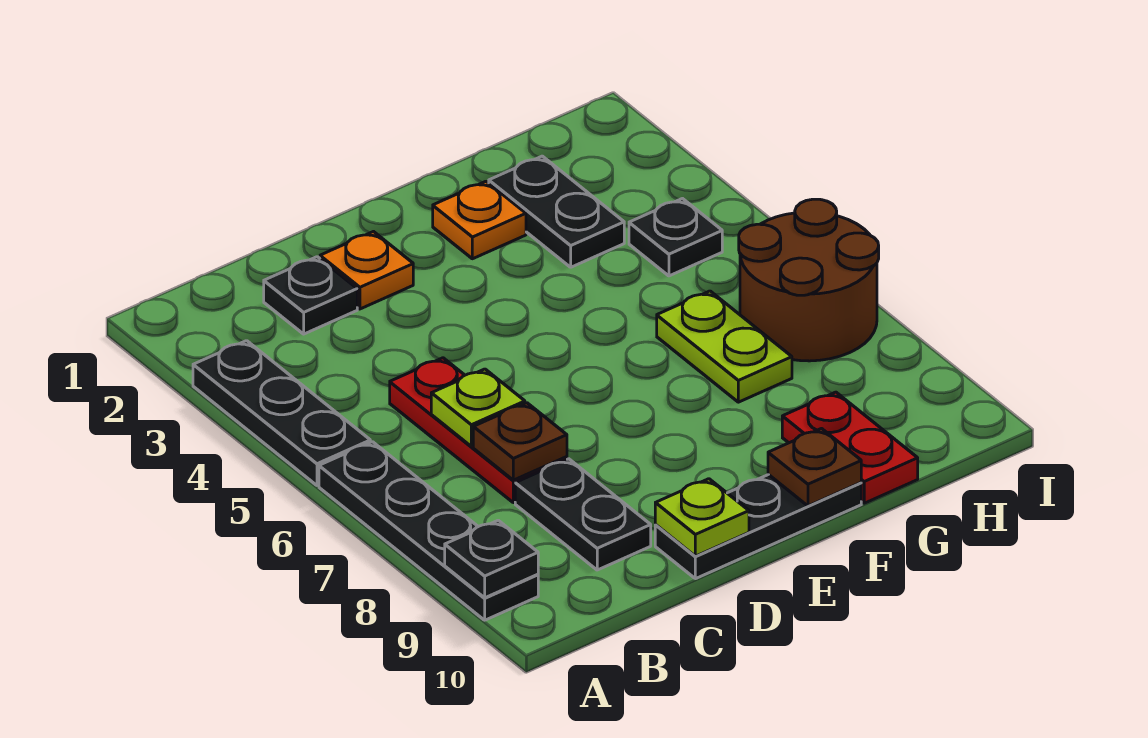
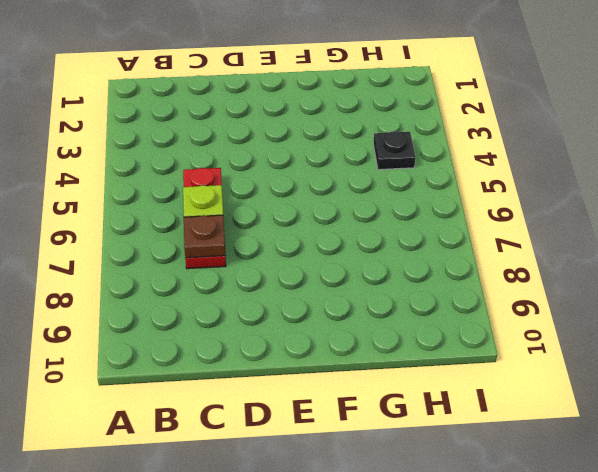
none -> black plate A3:A5 level 1
none -> black plate A6:A9 level 1
none -> black plate C2 level 1

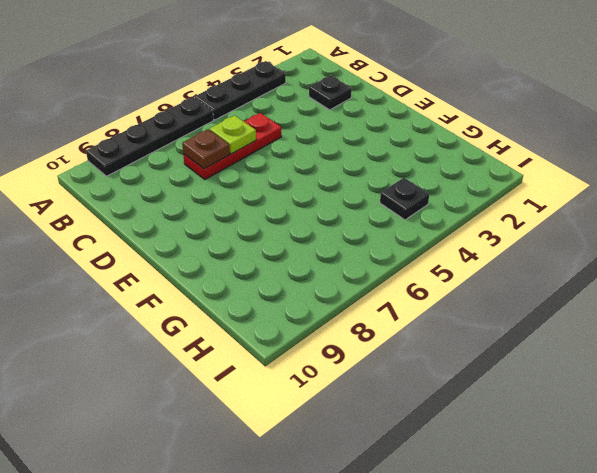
none -> black plate C8:C9 level 1
none -> orange plate D2 level 1
none -> black plate D10:F10 level 1

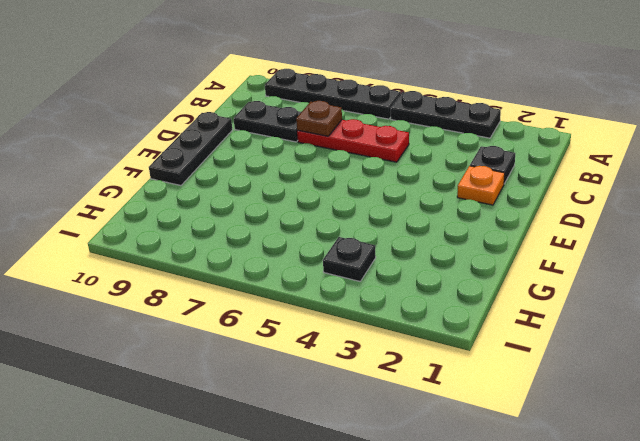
none -> orange plate F2 level 1
none -> black plate G2:G3 level 1
none -> lime plate G6:G7 level 1

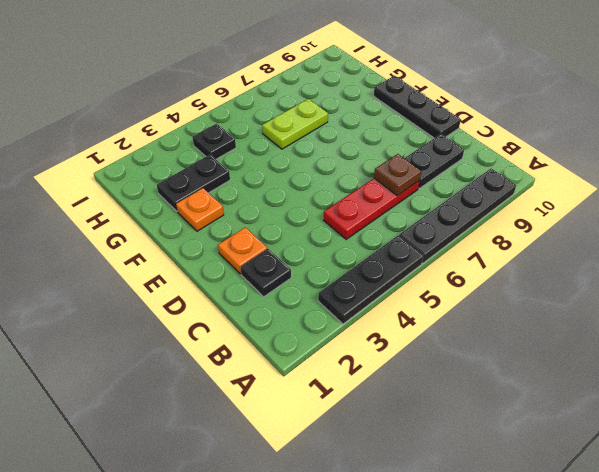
none -> red plate G9:G10 level 1
none -> brown round brick H6:I7 level 1
none -> black plate A9 level 2

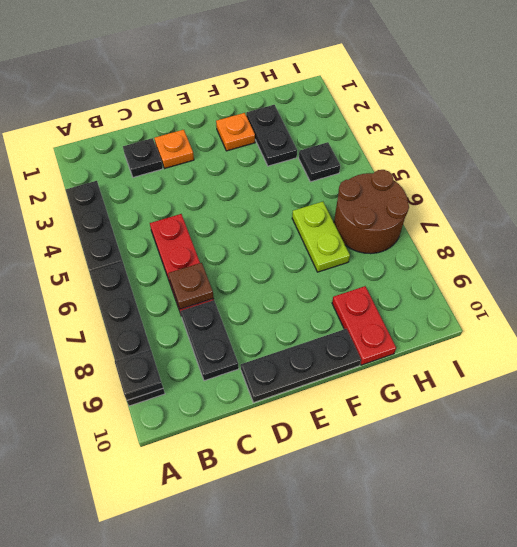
none -> lime plate C6 level 2
none -> lime plate D10 level 2
none -> brown plate F10 level 2

